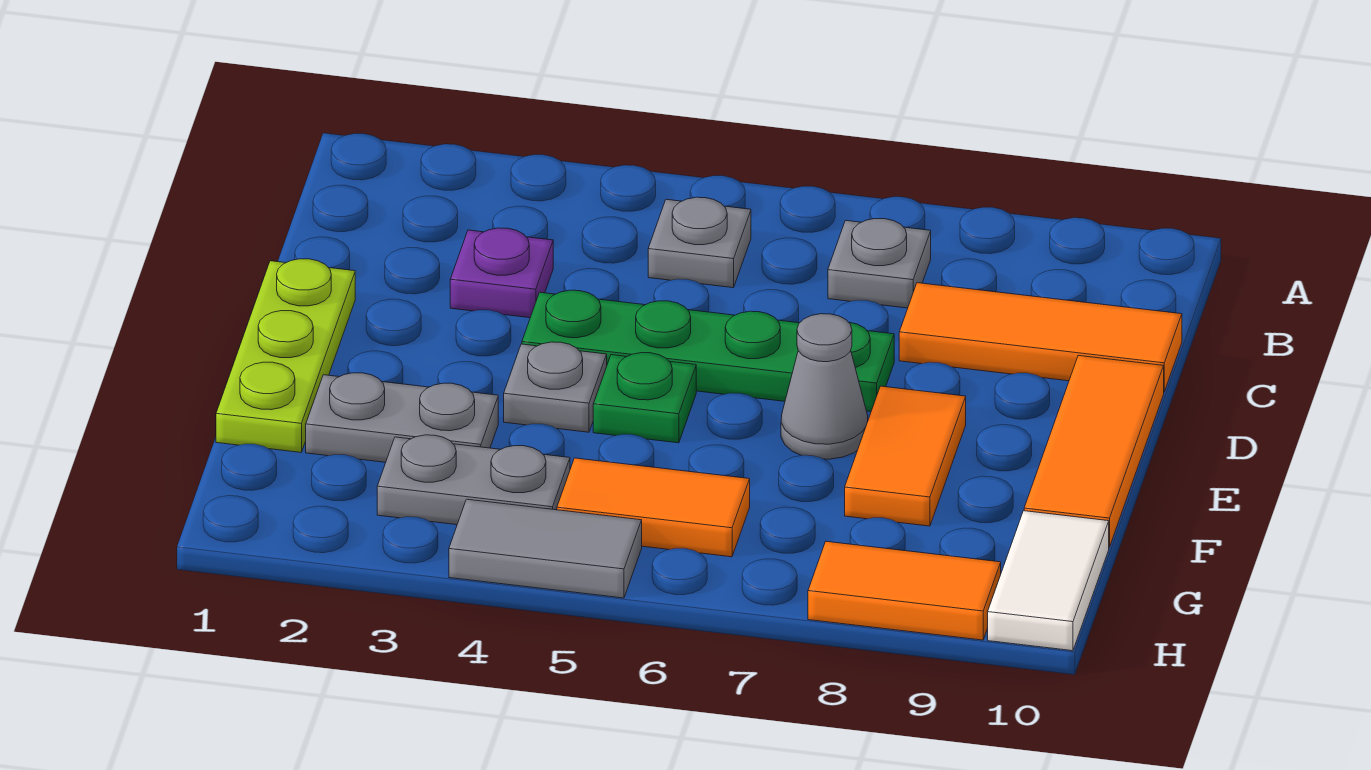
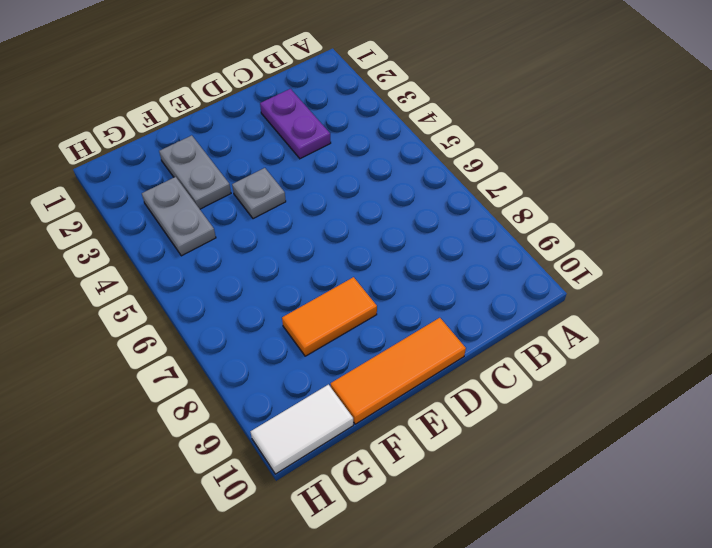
purple plate C2:C3 level 1 -> purple plate C3 level 1
none -> grey plate B5 level 1
none -> grey plate B7 level 1
none -> orange tile C8:C10 level 1

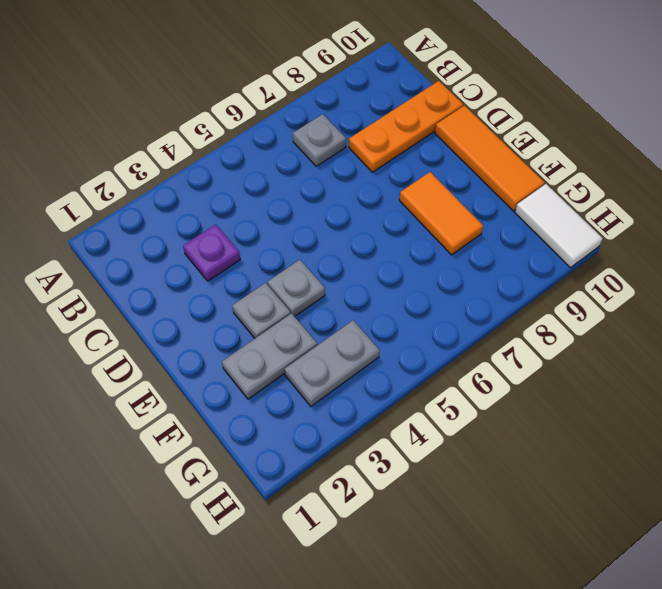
orange plate C8:C10 level 1 -> orange tile C8:C10 level 1
grey plate E3 level 1 -> grey plate B5 level 1
none -> lime plate D1:F1 level 1
none -> green plate D4:D7 level 1
none -> green plate E5 level 1

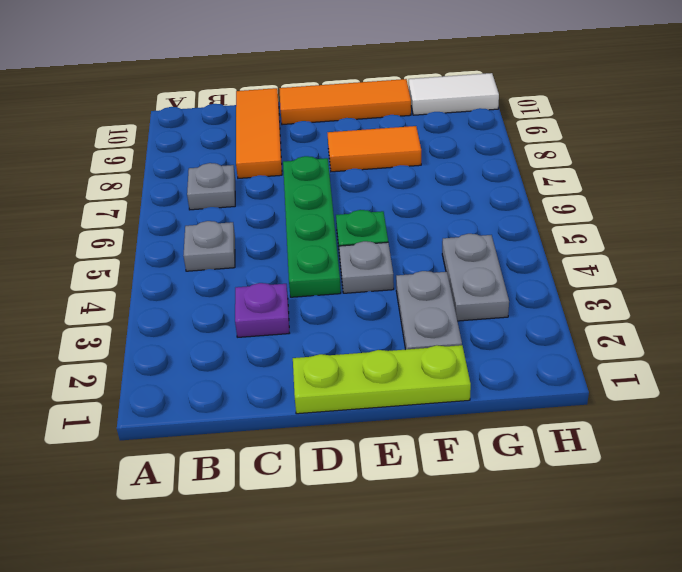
none -> grey cone E7 level 1
none -> orange tile G5:G6 level 1
none -> grey tile H4:H5 level 1

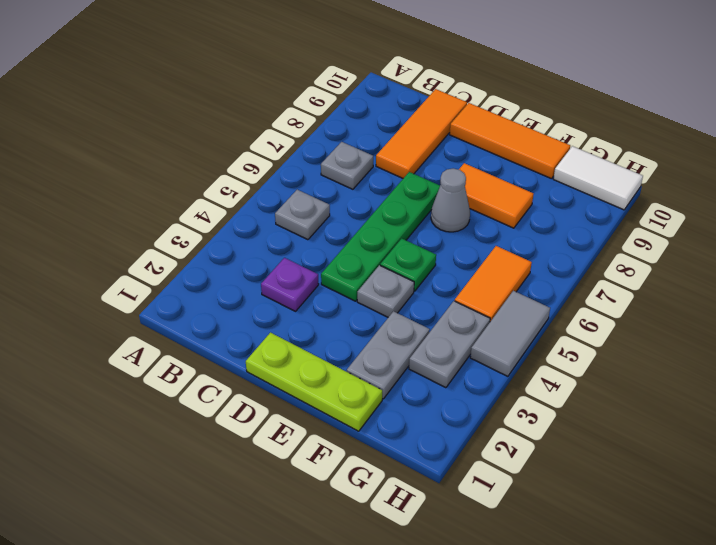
none -> orange tile H8:H9 level 1

